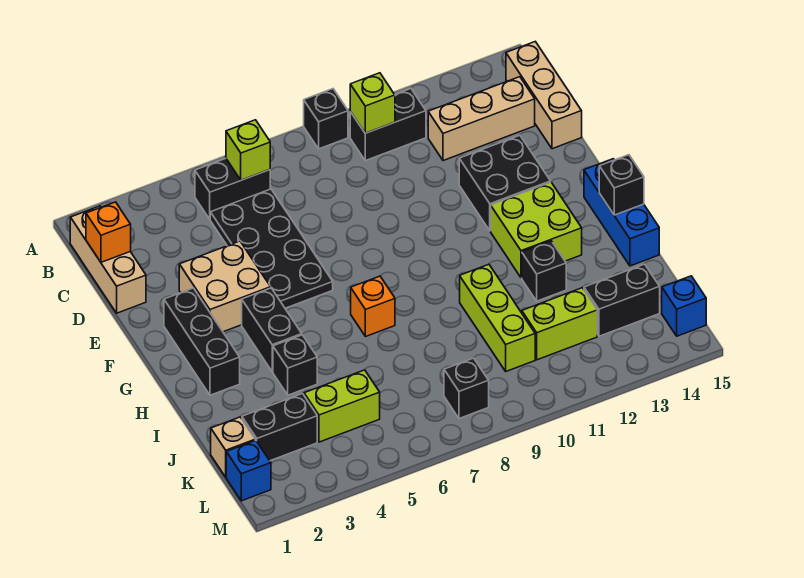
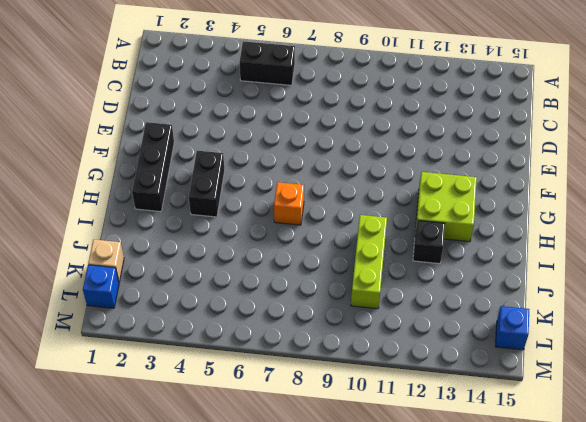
none -> black brick A9 level 1
none -> tan brick B1:D1 level 1
none -> black brick B10:B11 level 1

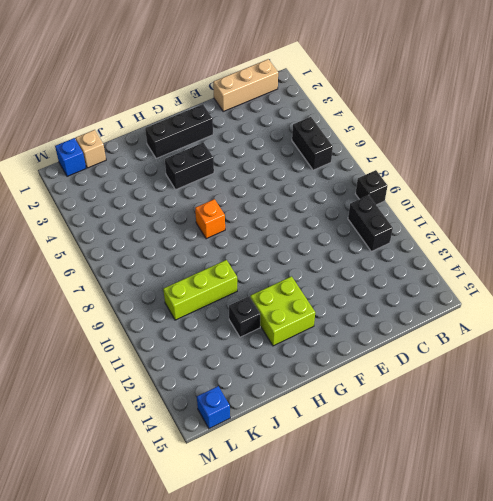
none -> tan brick B15:D15 level 1
none -> black plate C5:F6 level 1
none -> tan brick C12:C14 level 1

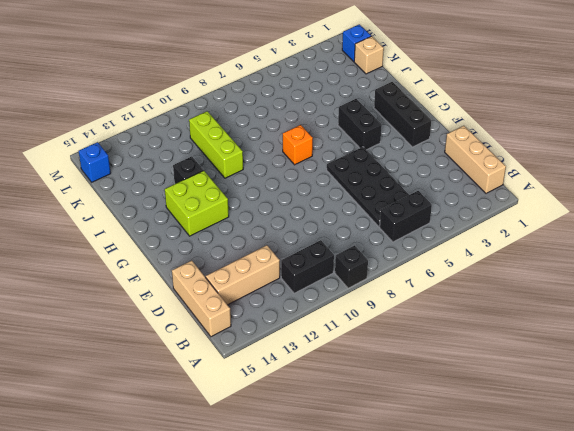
none -> tan brick E3:F4 level 1
none -> black brick E12:F13 level 1
none -> blue brick G15:I15 level 1

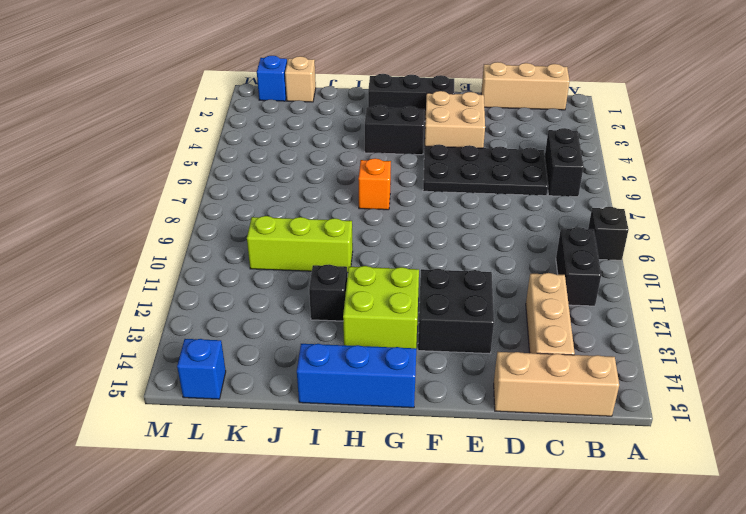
none -> black brick I4 level 1
none -> black brick K2:K3 level 1
none -> lime brick K4:K5 level 1

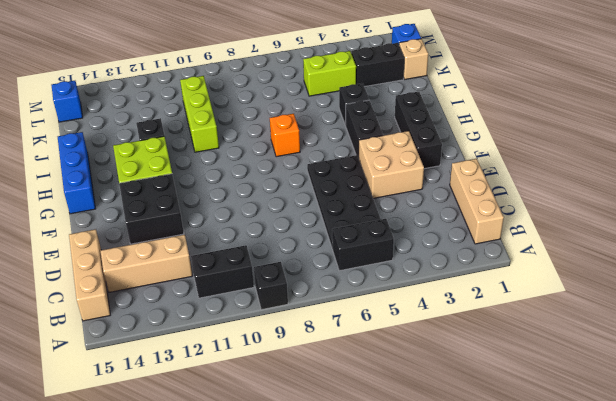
none -> lime brick K11:K12 level 1
none -> black brick K13:K14 level 1
none -> black brick L8 level 1

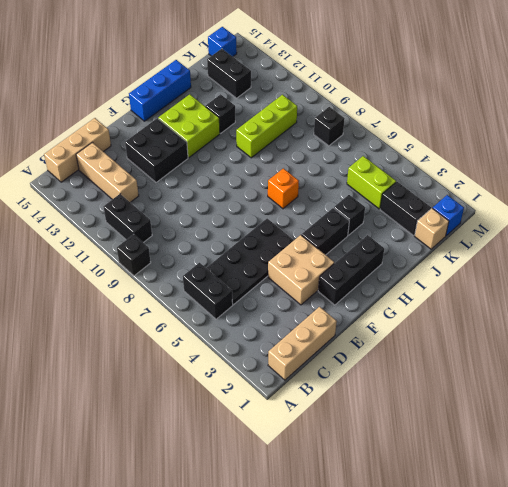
none -> lime brick K11:K12 level 1
none -> lime brick B6 level 2
none -> lime brick B10 level 2

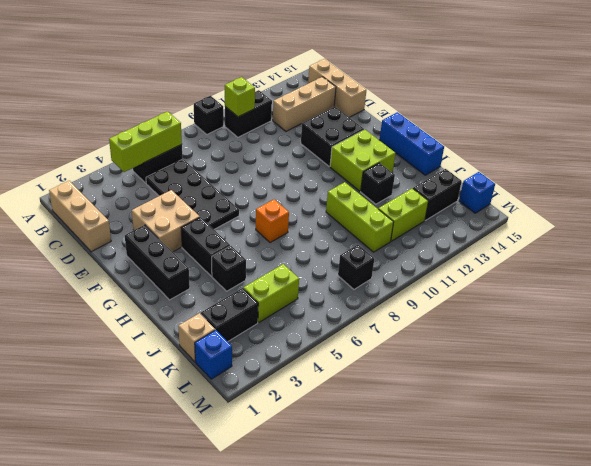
lime brick B4:B6 level 2 -> lime brick B6 level 2
none -> orange brick C1 level 2
none -> black brick H15 level 2

